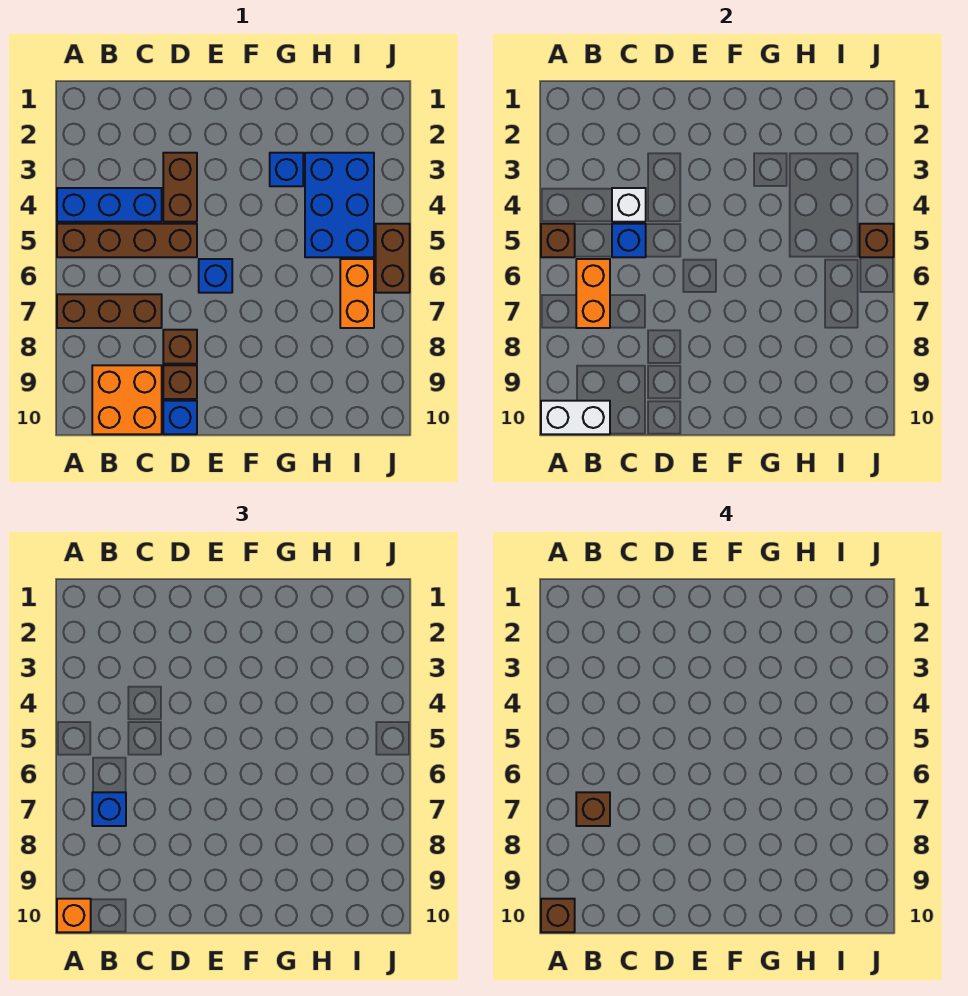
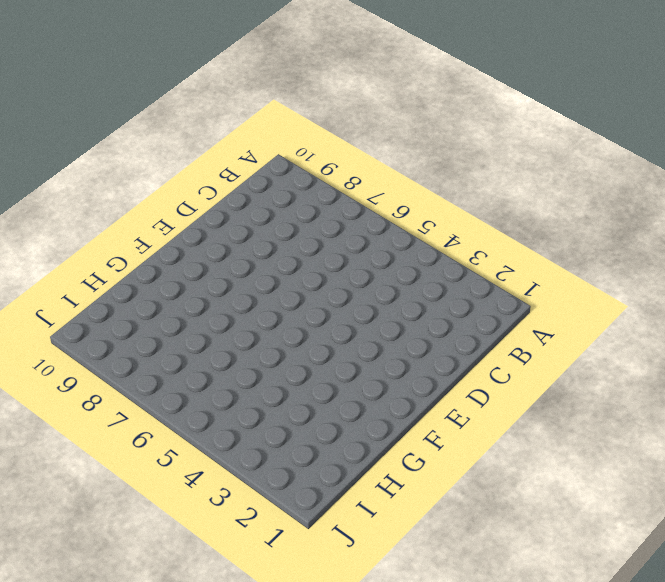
none -> blue brick A4:C4 level 1
none -> brown brick A5:D5 level 1
none -> brown brick A7:C7 level 1

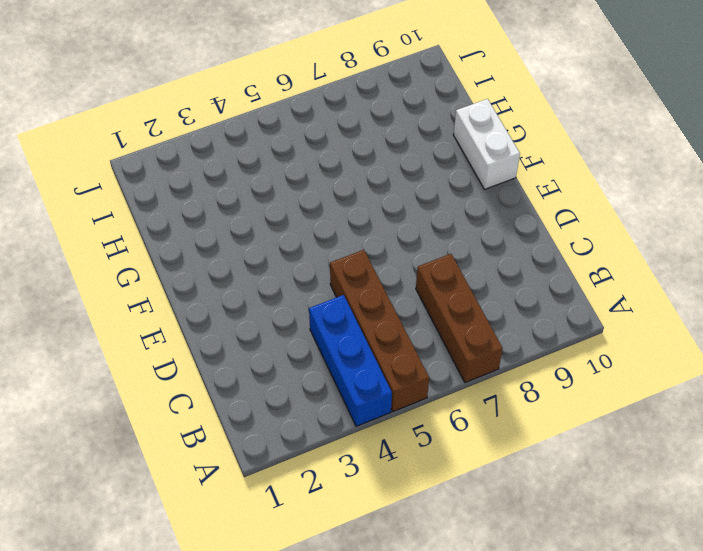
white brick F10:G10 level 1 -> white brick A10:B10 level 2
none -> orange brick B9:C10 level 1
none -> brown brick D3:D4 level 1
none -> brown brick D8 level 1

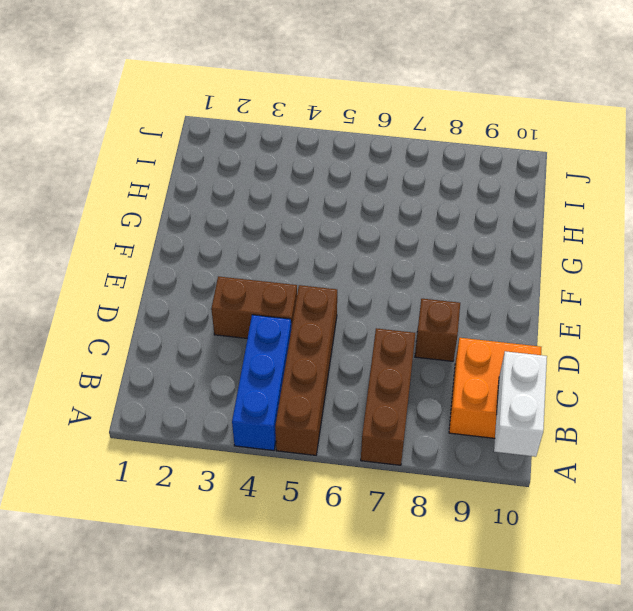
none -> brown brick D9 level 1
none -> blue brick D10 level 1
none -> blue brick E6 level 1

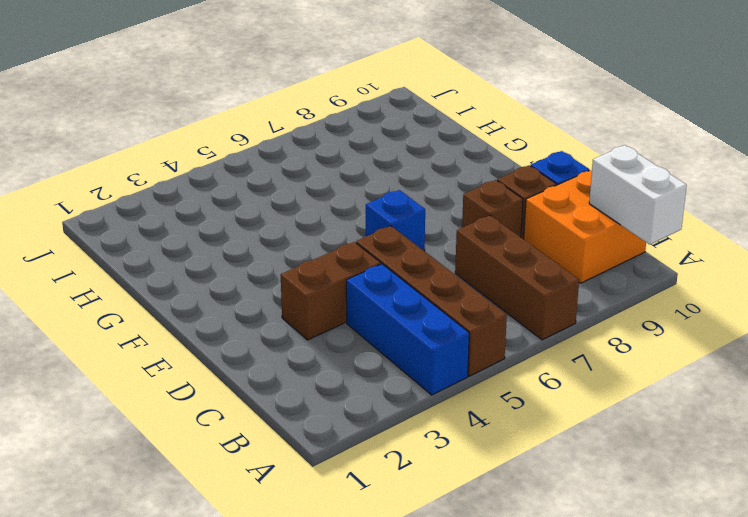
none -> blue brick G3 level 1
none -> blue brick H3:I5 level 1
none -> orange brick I6:I7 level 1

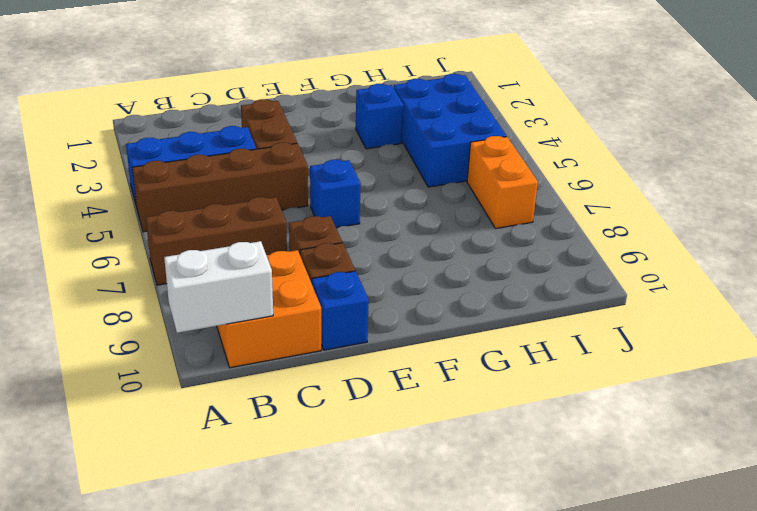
none -> brown brick J5:J6 level 1
none -> brown brick A5 level 2
none -> orange brick B6:B7 level 2

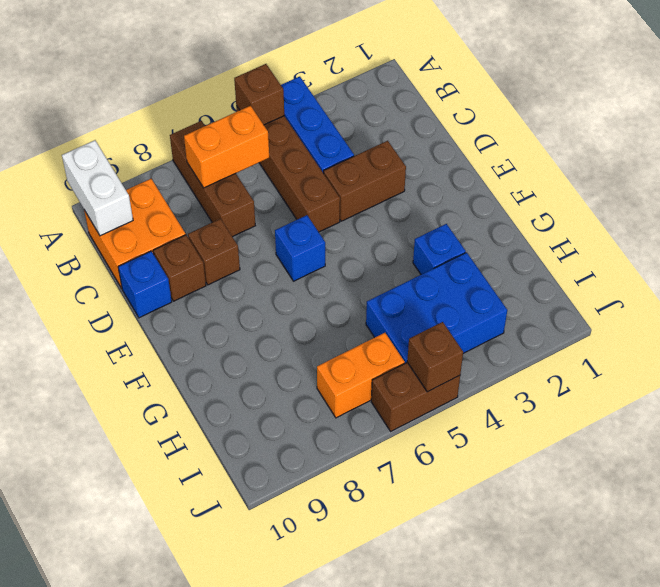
none -> white brick C4 level 2
none -> blue brick C5 level 2
none -> orange brick A10 level 3

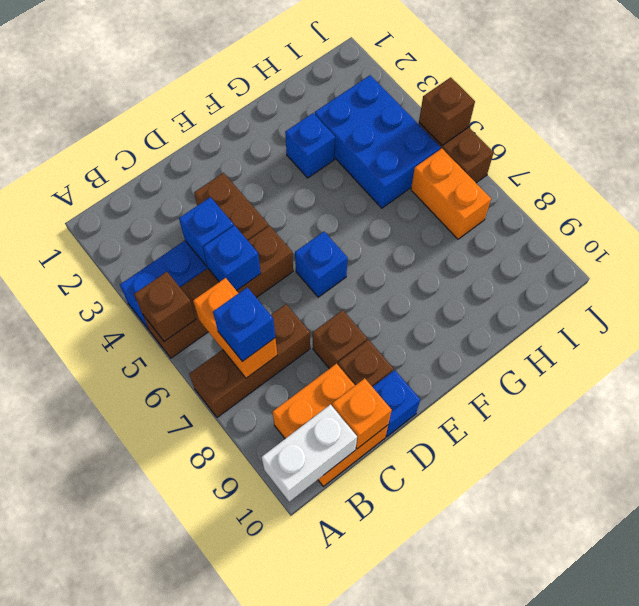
blue brick C4 level 2 -> white brick C4 level 2
orange brick C10 level 2 -> orange brick A10 level 3
none -> brown brick A10 level 4
none -> brown brick B7 level 4

